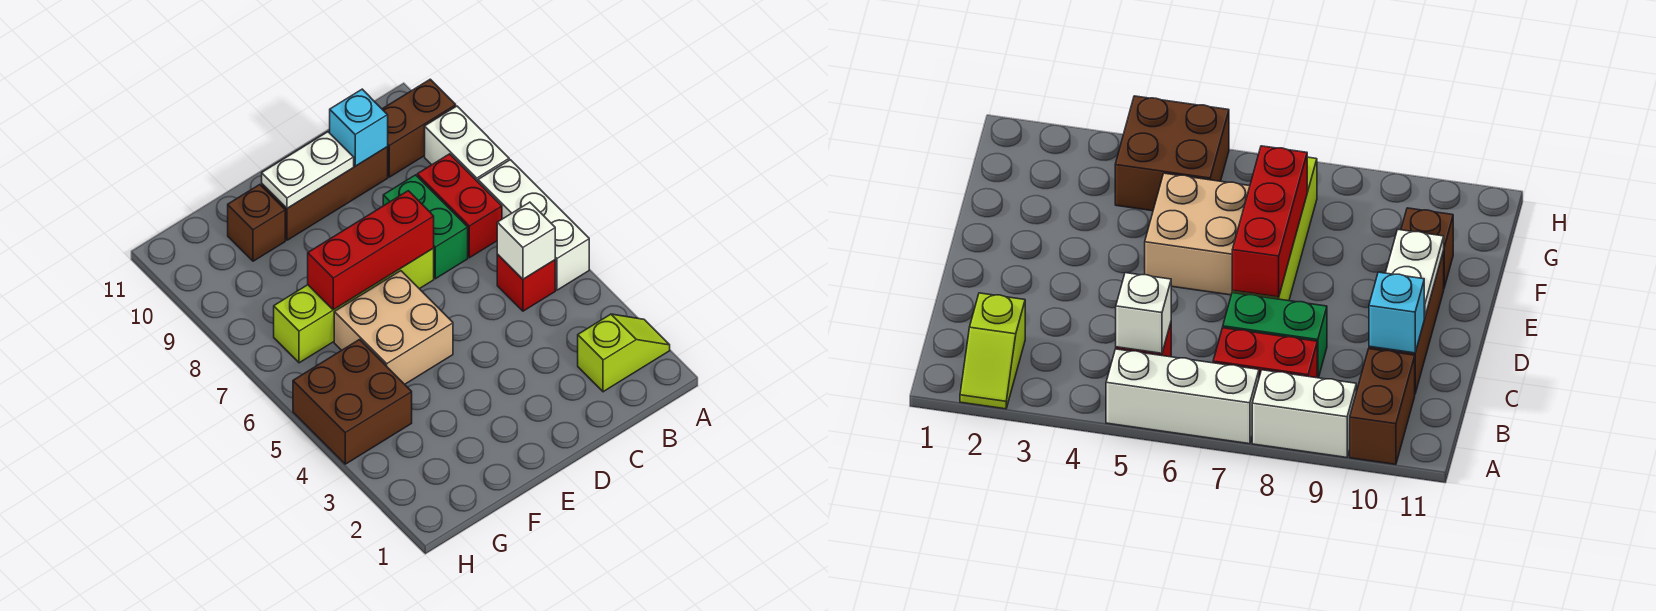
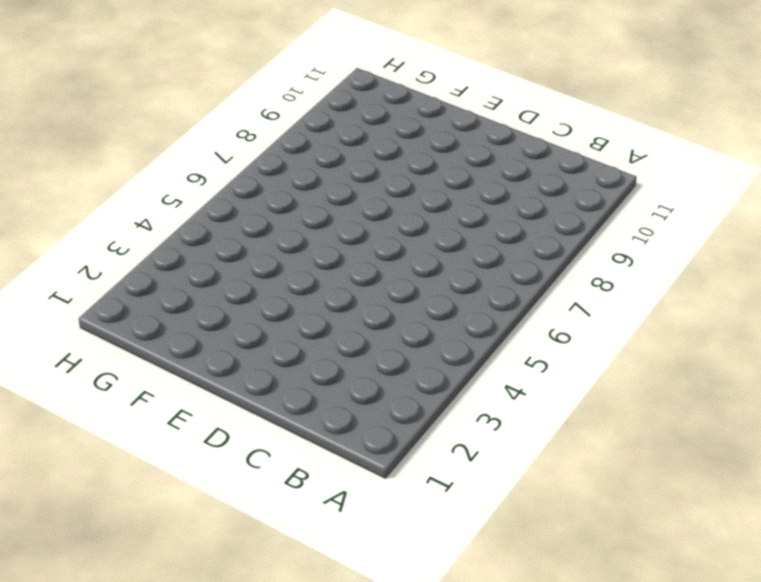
none -> lime slope A2:B2 level 1 top B
none -> white brick A5:A7 level 1
none -> white brick A8:A9 level 1

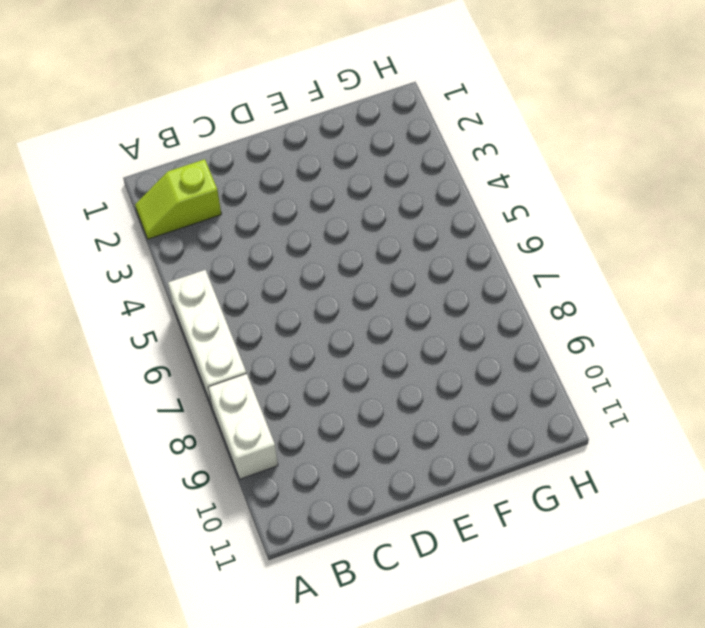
none -> brown brick A10:B10 level 1
none -> red brick B5 level 1
none -> red brick B7:B8 level 1

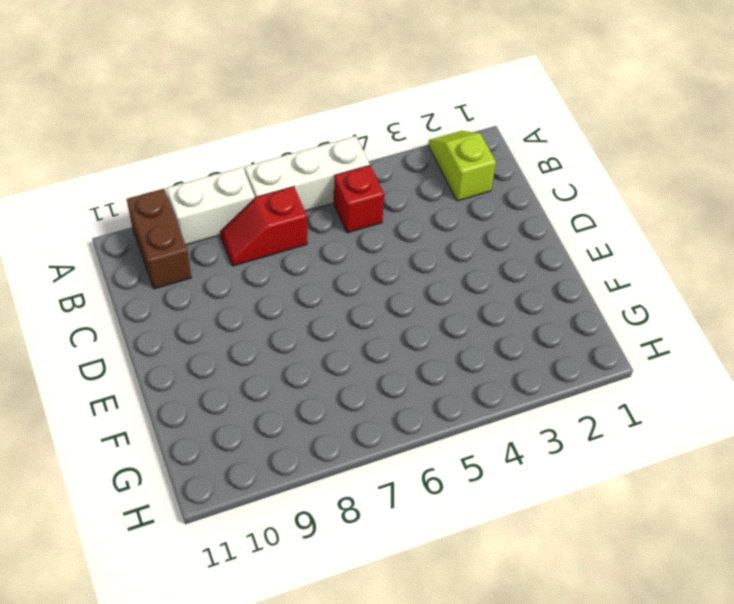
red slope B7:B8 level 1 top 7 -> red brick B7:B8 level 1
none -> green brick C7:C8 level 1
none -> brown brick C10:E10 level 1
none -> lime brick D7:G7 level 1

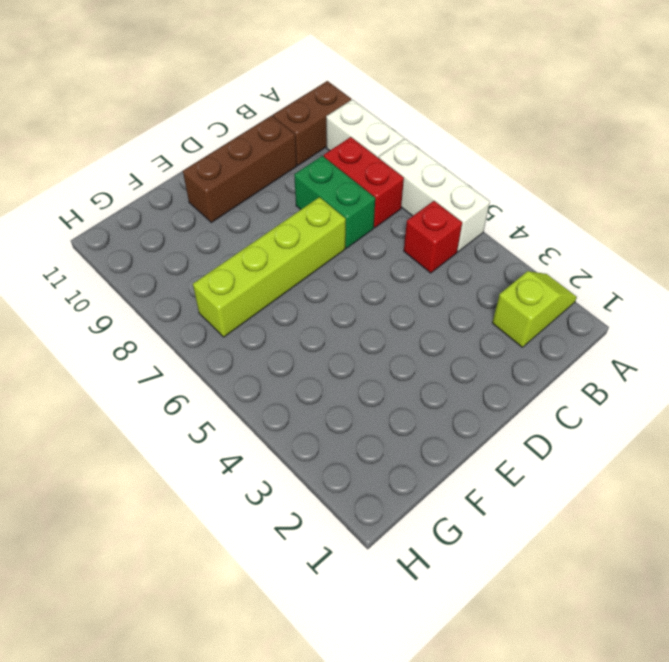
none -> tan brick E5:F6 level 1
none -> brown brick F10 level 1
none -> brown brick G4:H5 level 1

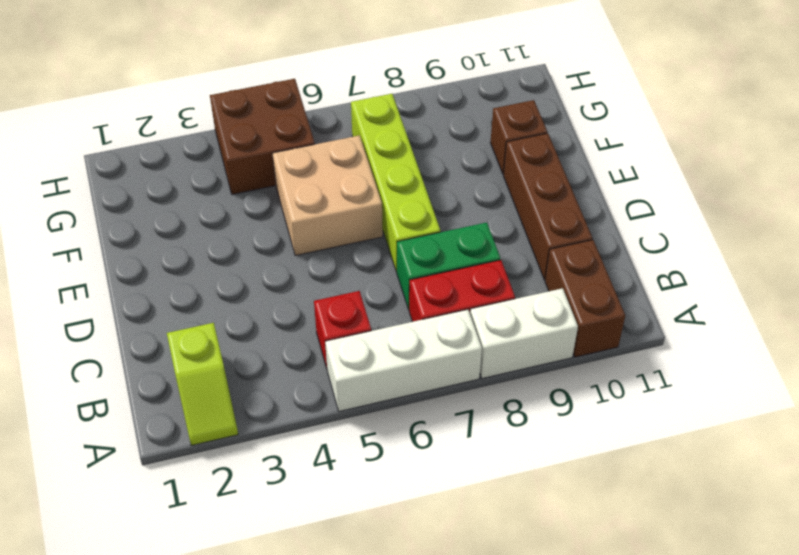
none -> white brick B5 level 2
none -> cyan brick C10 level 2
none -> red brick D7:F7 level 2

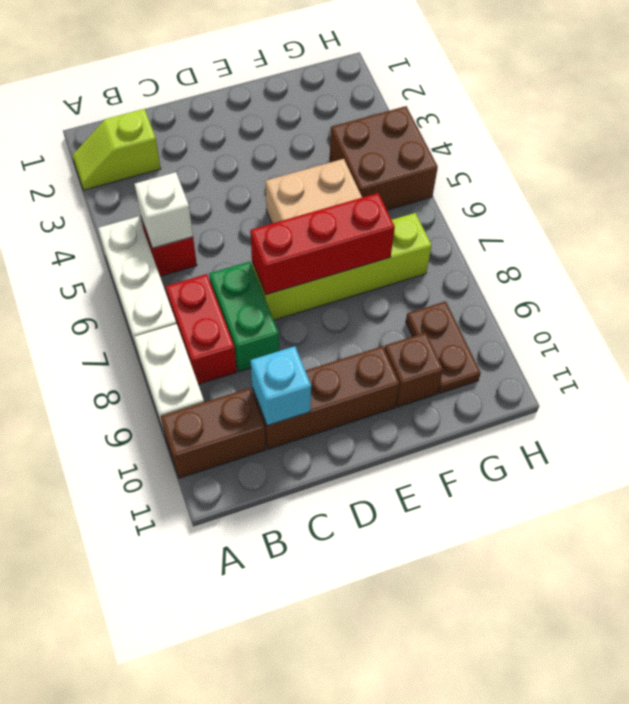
brown plate G9:G10 level 1 -> none
none -> white plate D10:E10 level 2

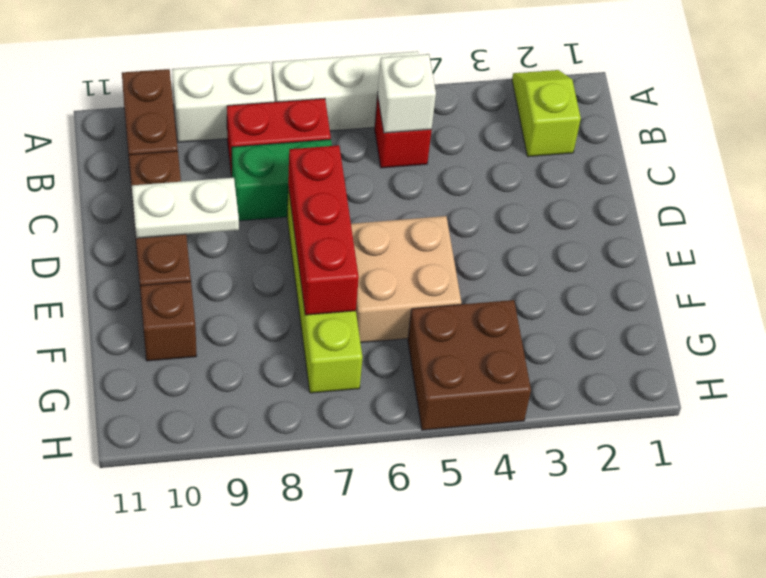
white plate D9:D10 level 2 -> white plate D10:E10 level 2
none -> cyan brick C10 level 2

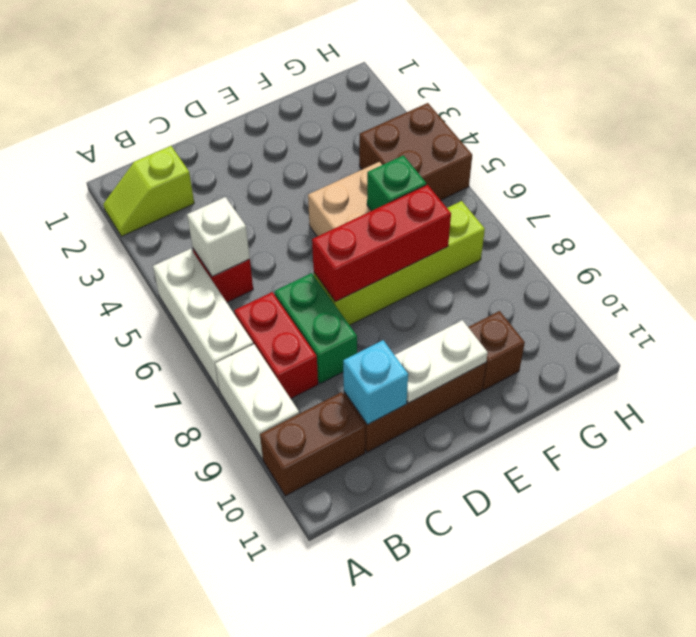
green brick F6 level 2 -> none

